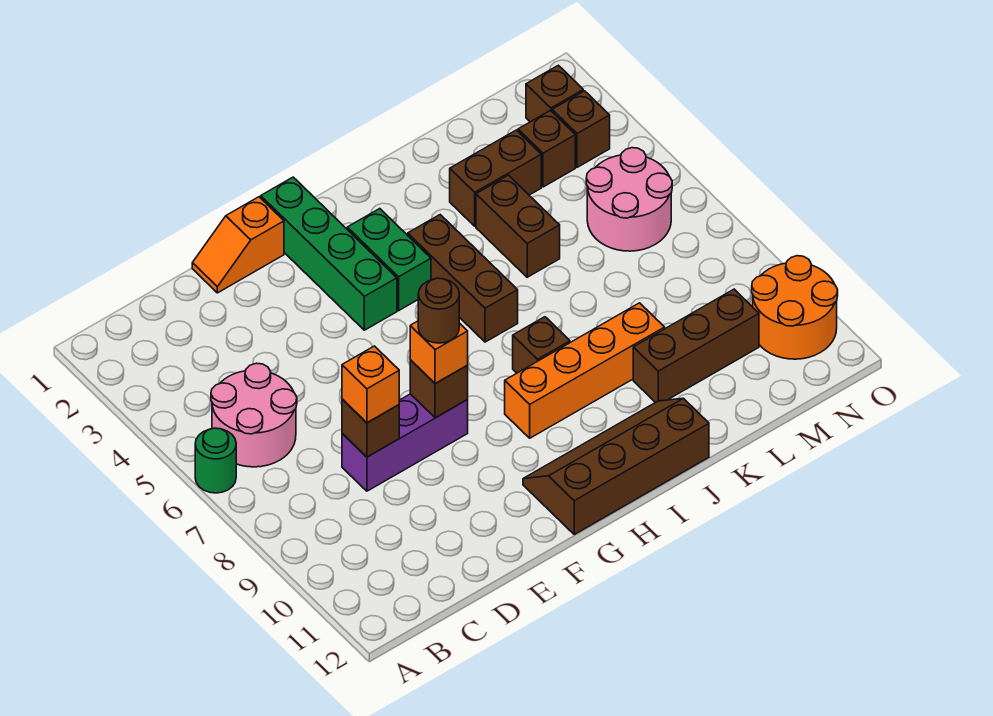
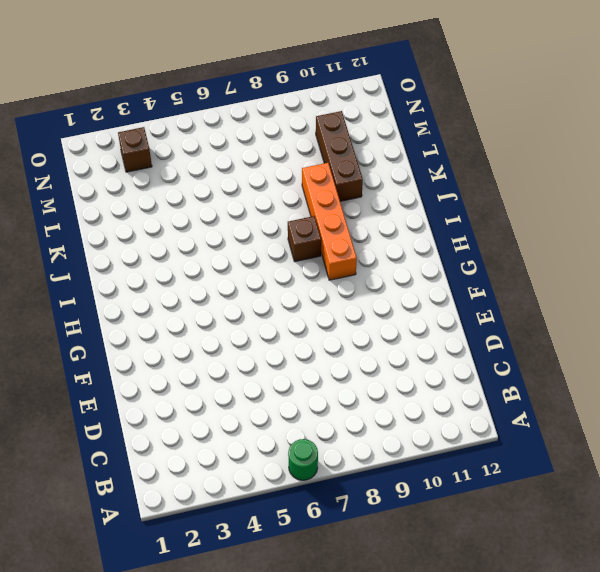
none -> pink round brick B5:C6 level 1
none -> purple brick D8:F8 level 1
none -> orange slope E1:F1 level 1 top F

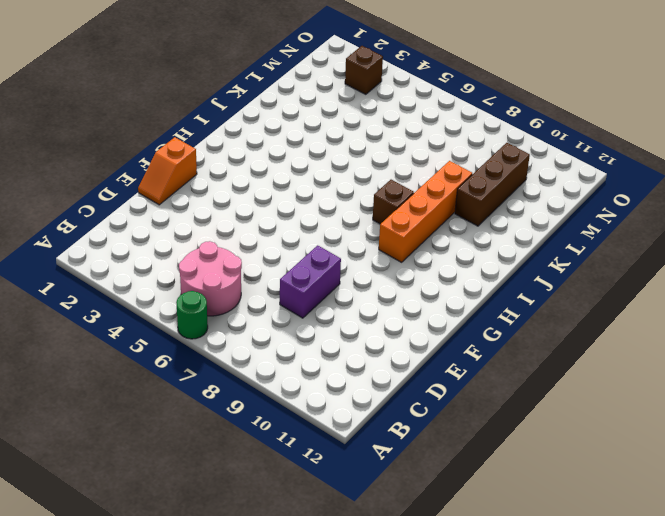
purple brick D8:E8 level 1 -> purple brick D8:F8 level 1
none -> green brick G1:G4 level 1
none -> brown slope G11:J12 level 1 top 12
none -> green brick H3:H4 level 1

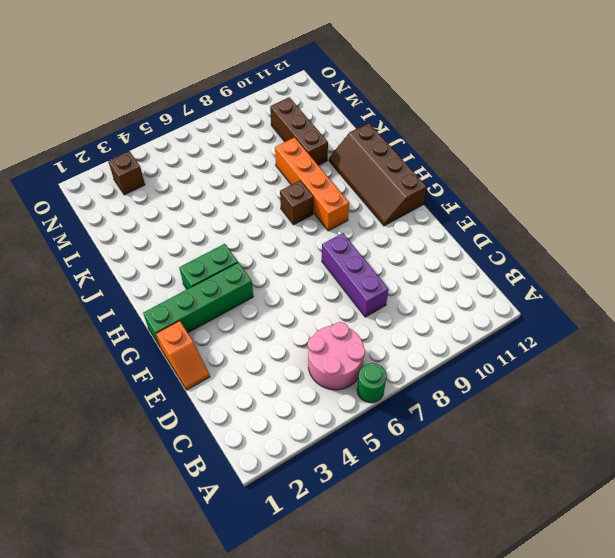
none -> brown brick I4:I6 level 1
none -> brown brick K3:L3 level 1
none -> brown brick K4:K5 level 1

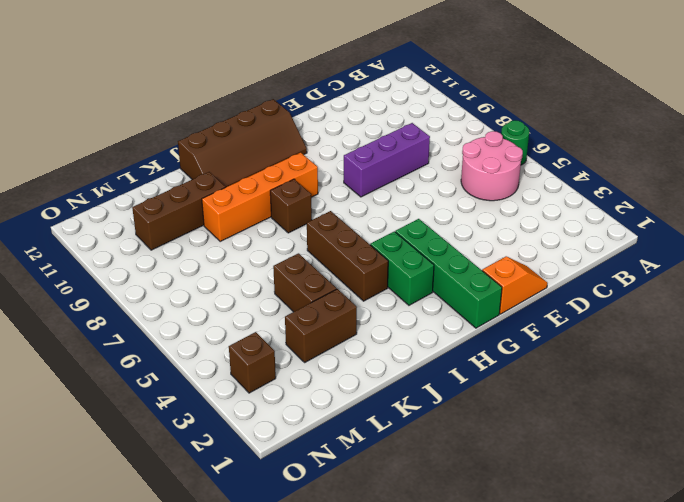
none -> brown brick M3 level 1
none -> pink round brick M5:N6 level 1
none -> brown brick N2 level 1

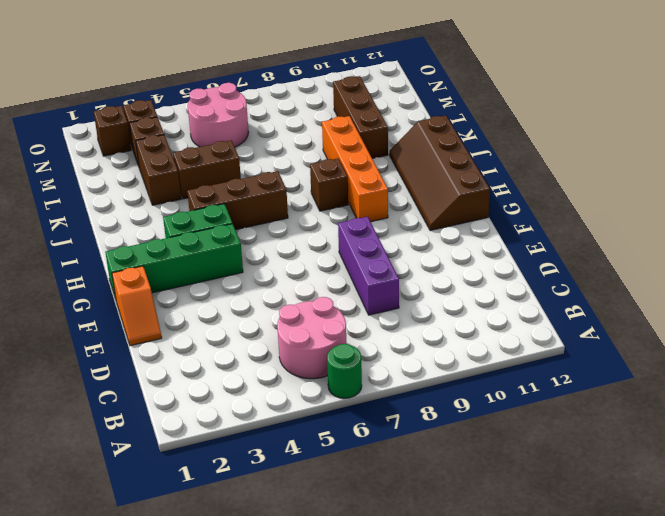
none -> orange round brick N10:O11 level 1
none -> brown brick D8 level 2
none -> brown brick F8 level 2

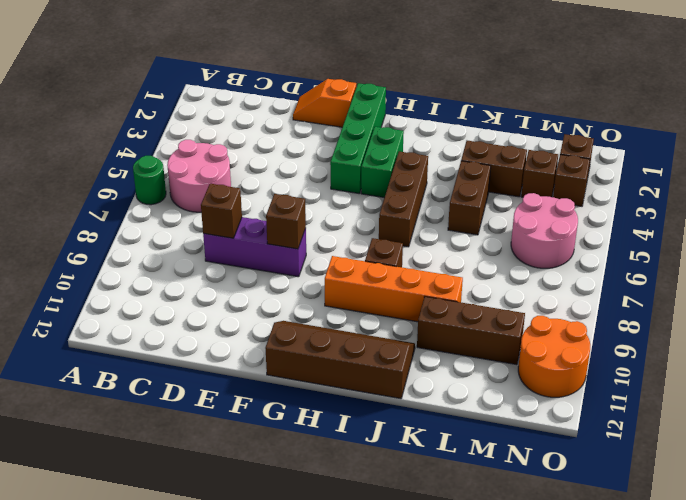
none -> orange brick D8 level 3
none -> orange brick F8 level 3
none -> brown round brick F8 level 4

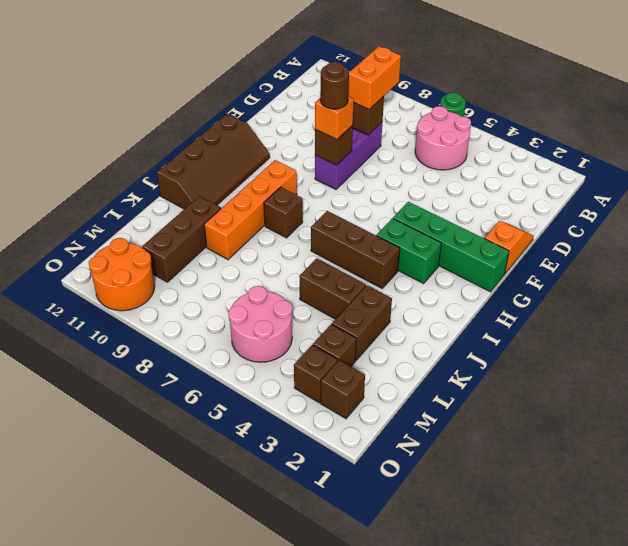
orange brick C8:D8 level 3 -> orange brick D8 level 3

